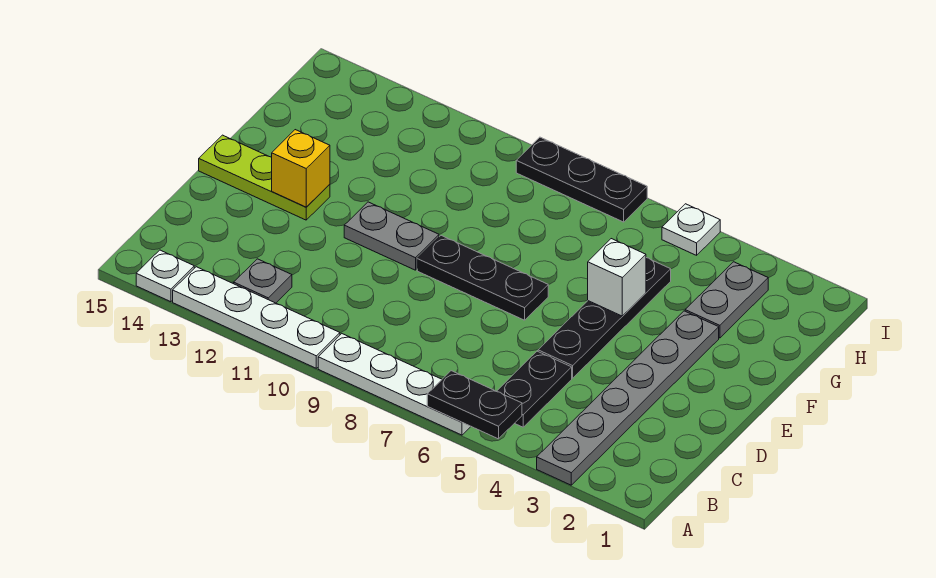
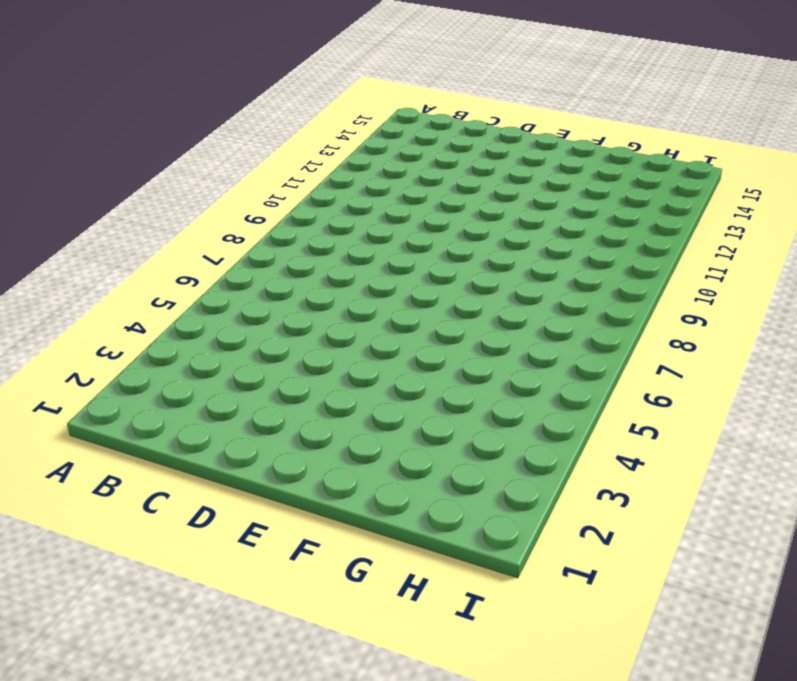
none -> grey plate A3:F3 level 1
none -> white plate A6:A9 level 1
none -> white plate A10:A13 level 1

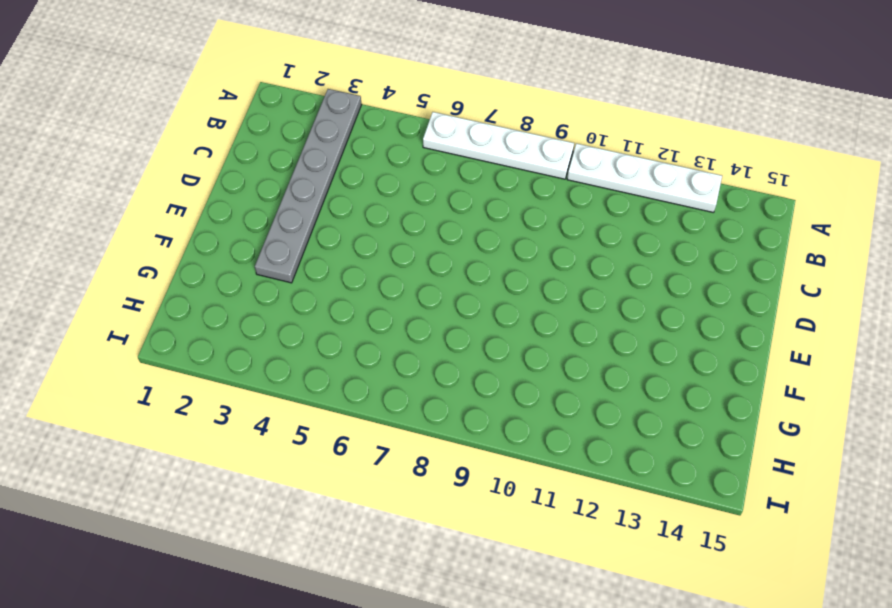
none -> white plate A14 level 1
none -> black plate B5:C5 level 1
none -> grey plate B12 level 1

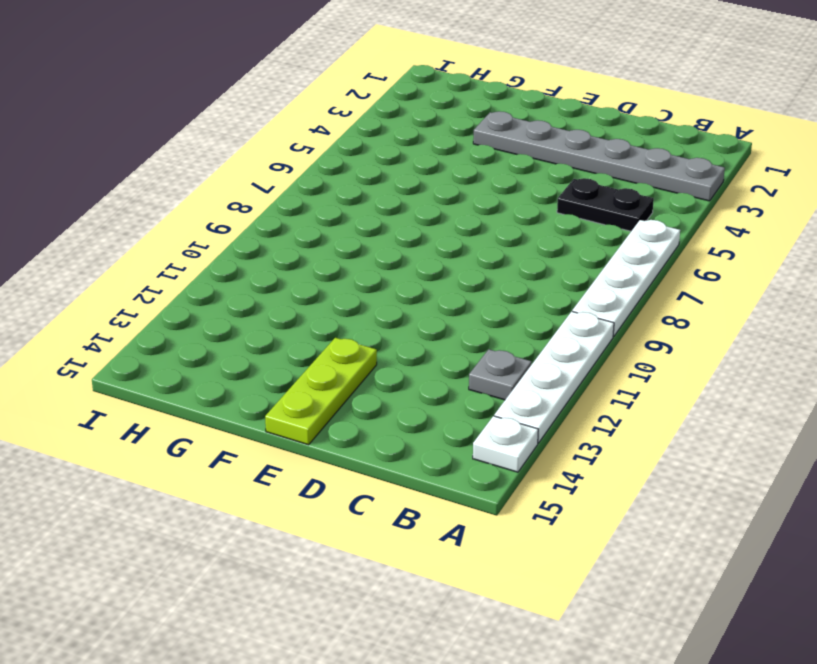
none -> black plate D5:G5 level 1
none -> black plate E7:E9 level 1
none -> grey plate E10:E11 level 1

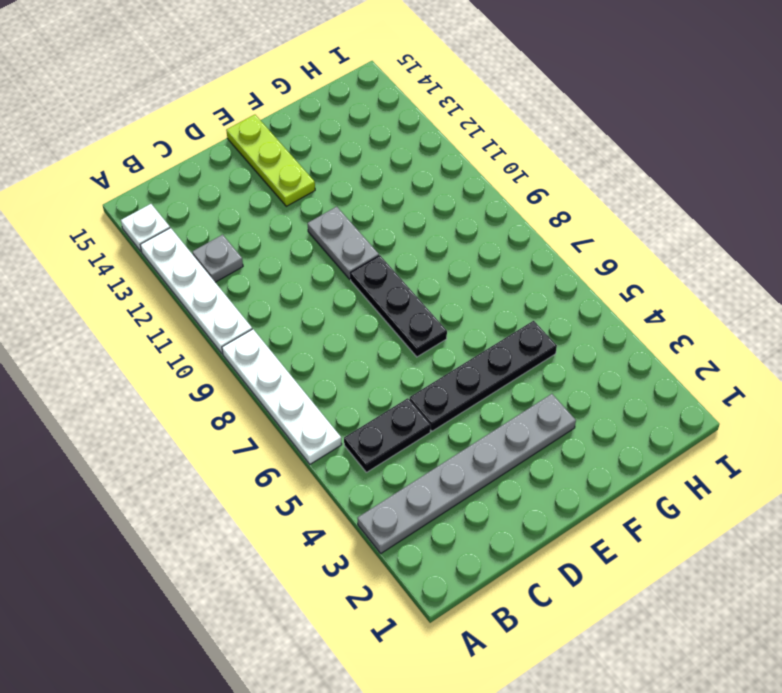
none -> grey plate G3:H3 level 1
none -> white plate I5 level 1
none -> black plate I7:I9 level 1

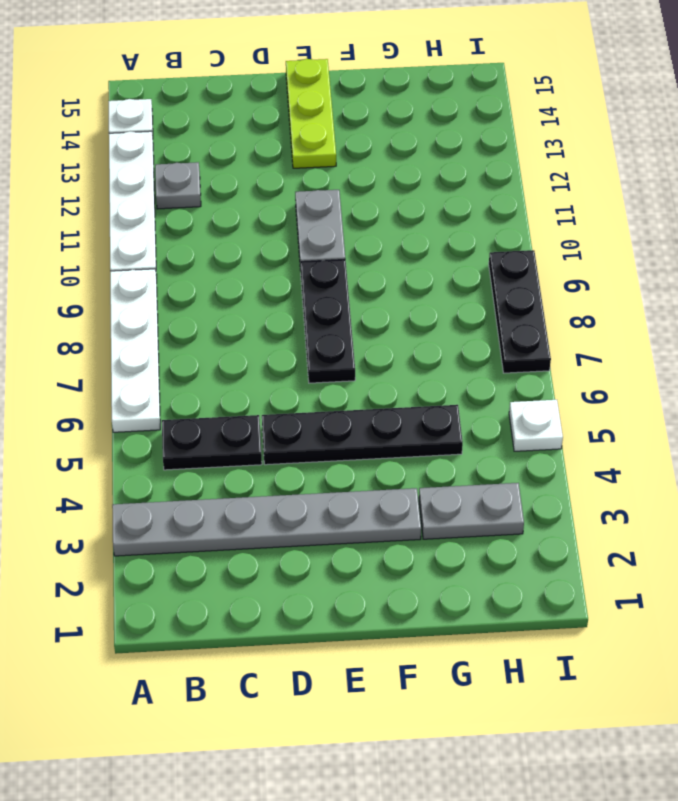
none -> black plate A5:A6 level 2
none -> yellow brick E13 level 2
none -> white brick F5 level 2

